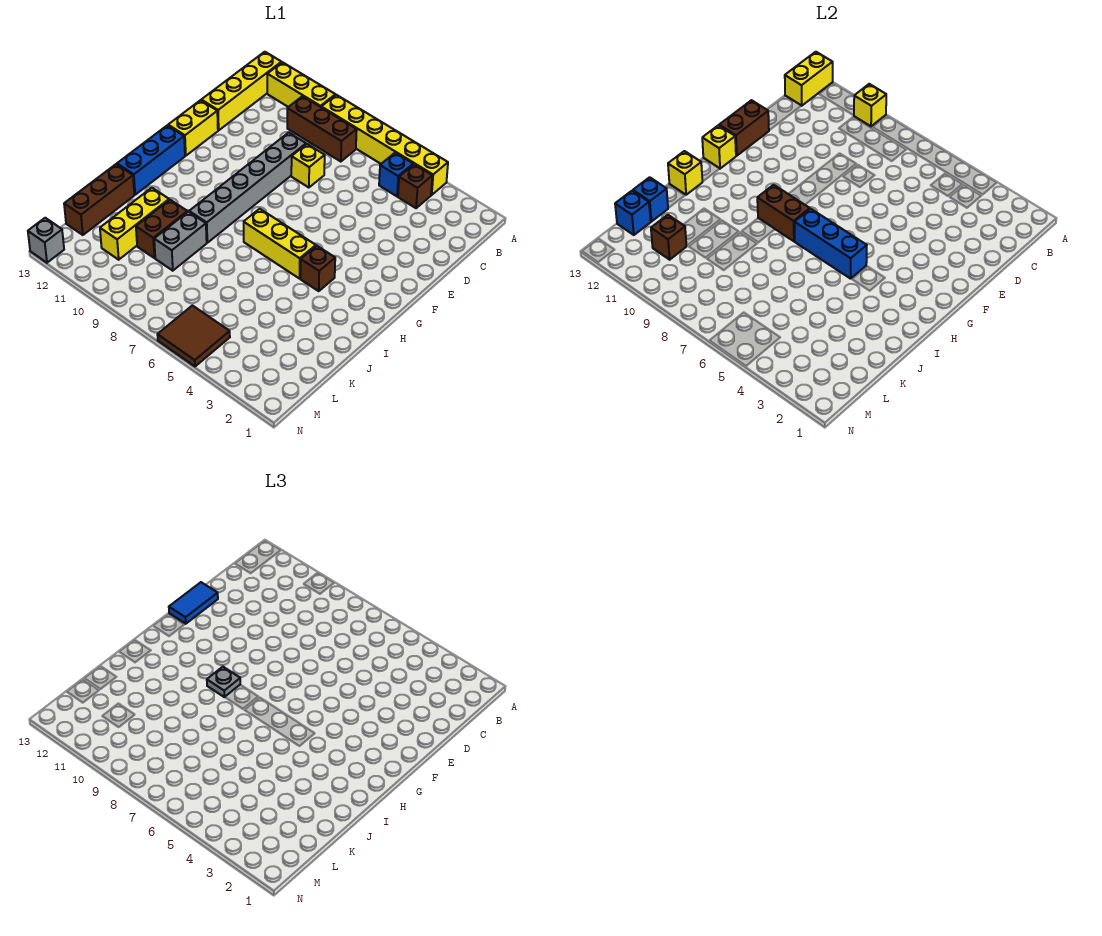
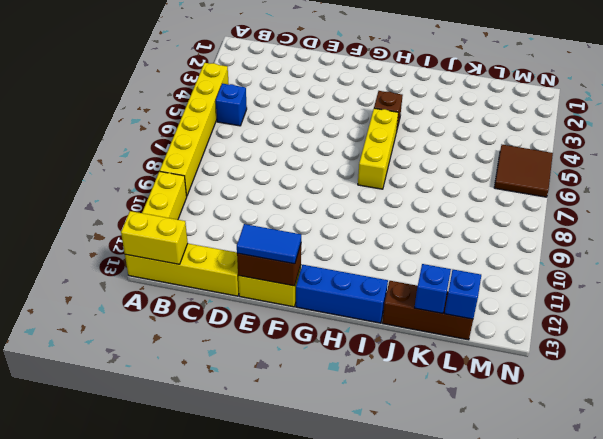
none -> brown brick B4 level 1
none -> brown brick B8:B10 level 1
none -> yellow brick D8 level 1
none -> grey brick D9:I9 level 1

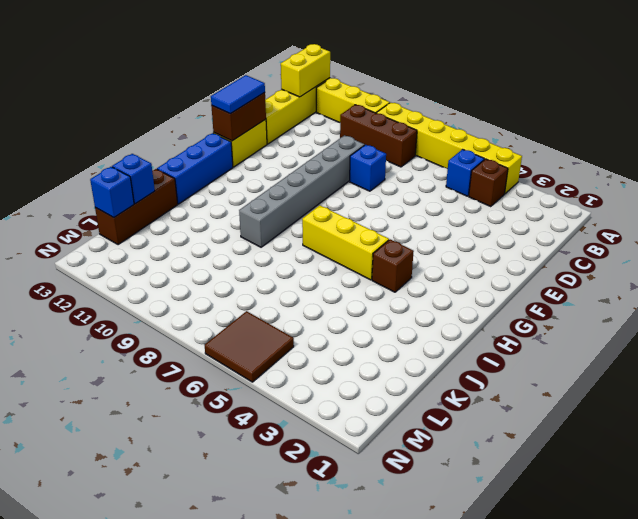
blue brick D8 level 1 -> yellow brick D8 level 1
none -> grey brick J9:K9 level 1
none -> brown brick J10:K10 level 1
none -> yellow brick J11:L11 level 1
none -> grey brick N13 level 1

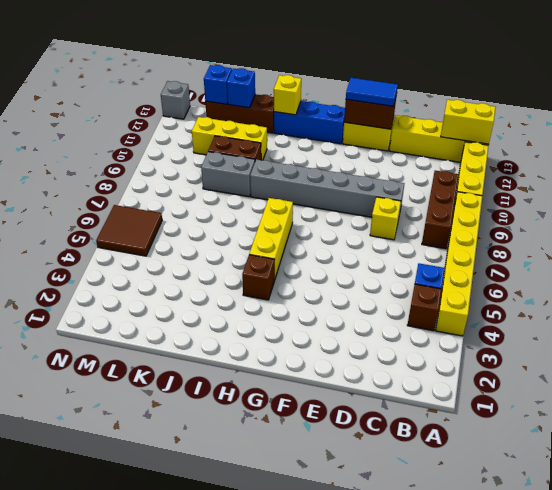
none -> yellow brick A10 level 2
none -> yellow brick G13 level 2
none -> blue brick H5:H7 level 2
none -> brown brick H8:H9 level 2

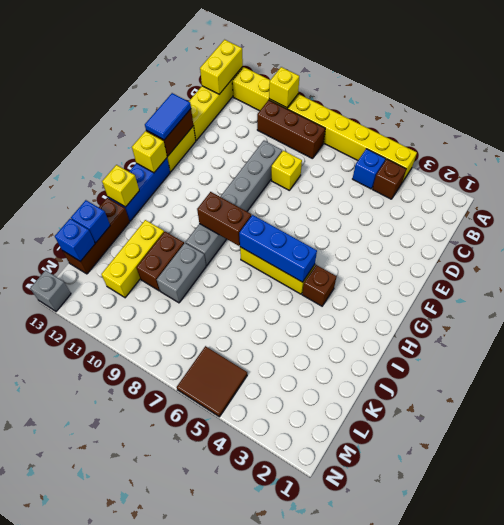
none -> brown brick L11 level 2
none -> grey plate H9 level 3

